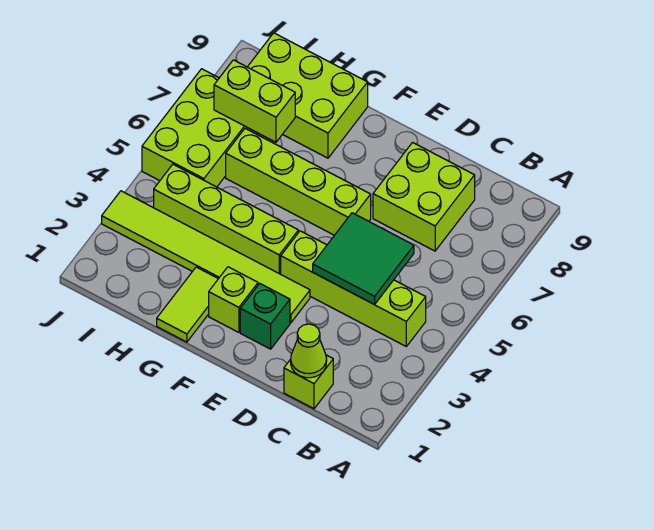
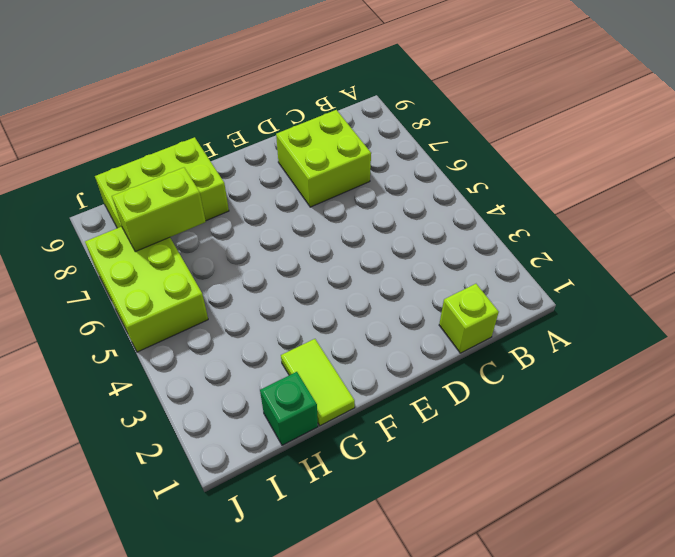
green brick H1 level 1 -> green brick E2 level 1
none -> lime brick B4:E4 level 1
none -> lime tile E3:J3 level 1
none -> lime brick E6:H6 level 1

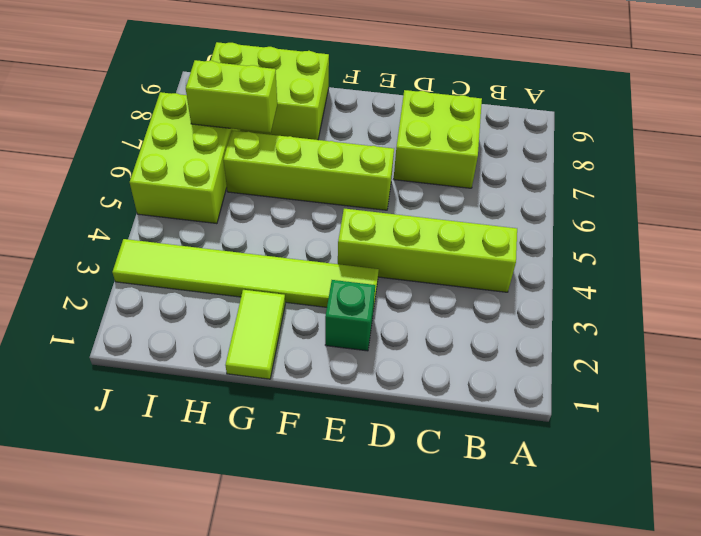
none -> lime brick C1 level 1
none -> lime brick F2 level 1
none -> lime brick F4:I4 level 1

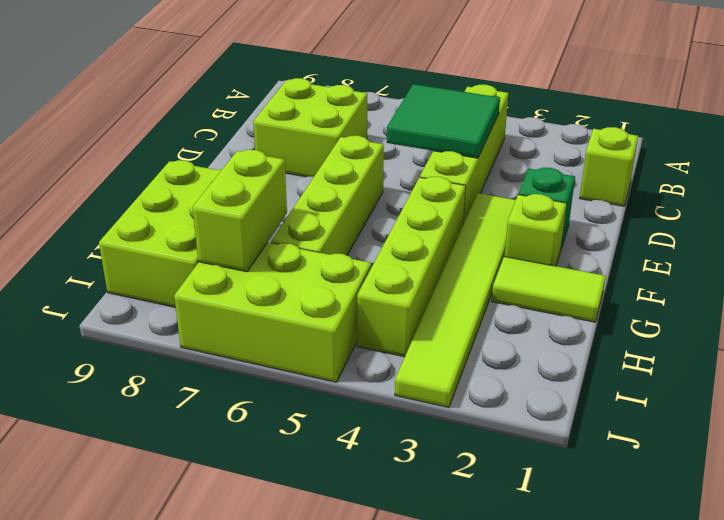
none -> lime cone C1 level 2

